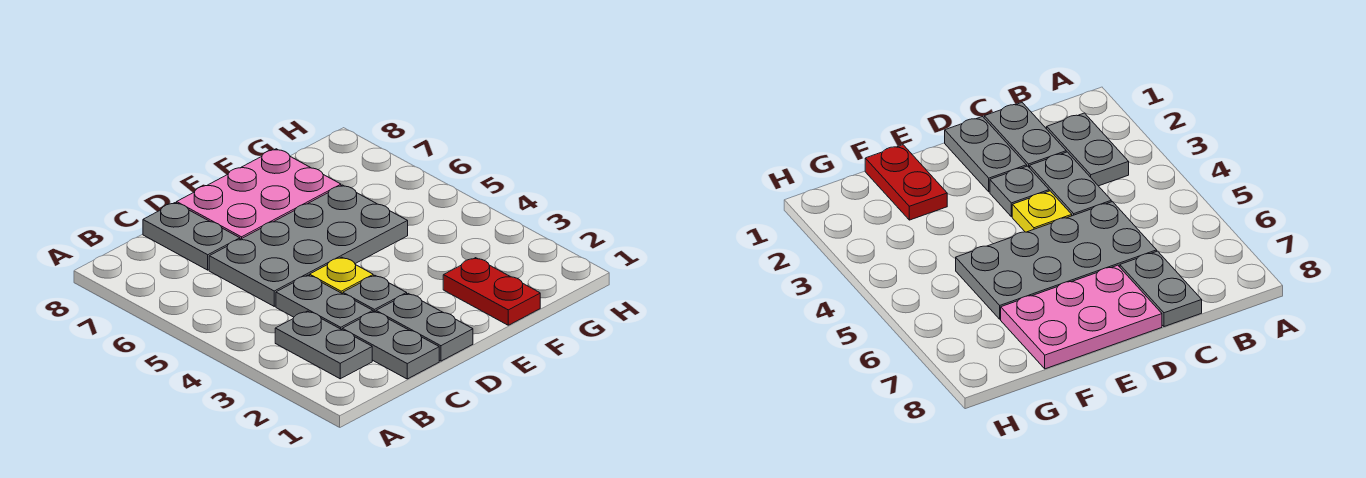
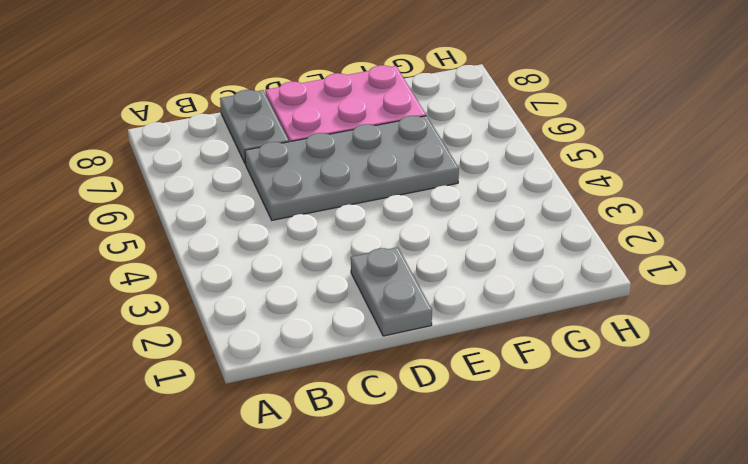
none -> grey plate B2:B3 level 1
none -> grey plate C1:C2 level 1

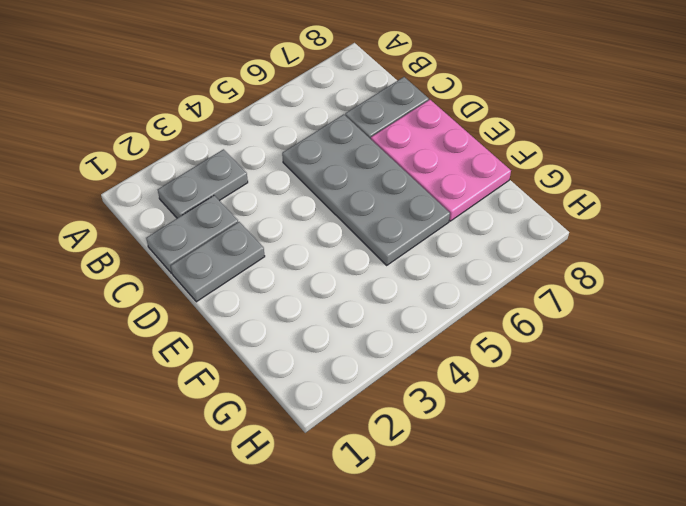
none -> grey plate C3:C4 level 1
none -> grey plate D3 level 1

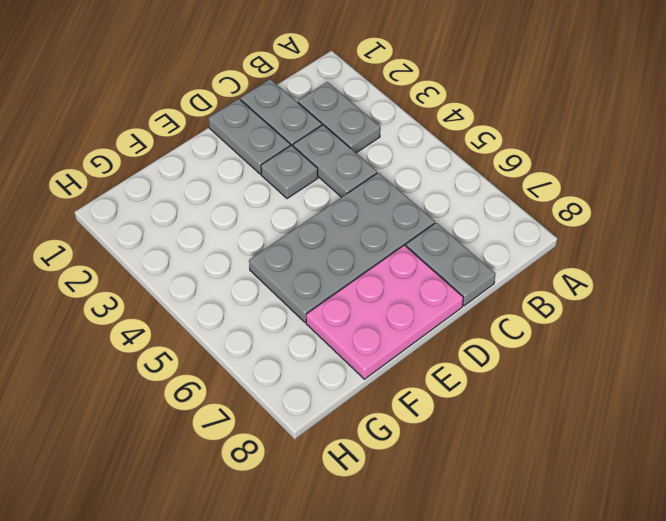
none -> yellow plate D4 level 1
none -> red plate F1:F2 level 1

